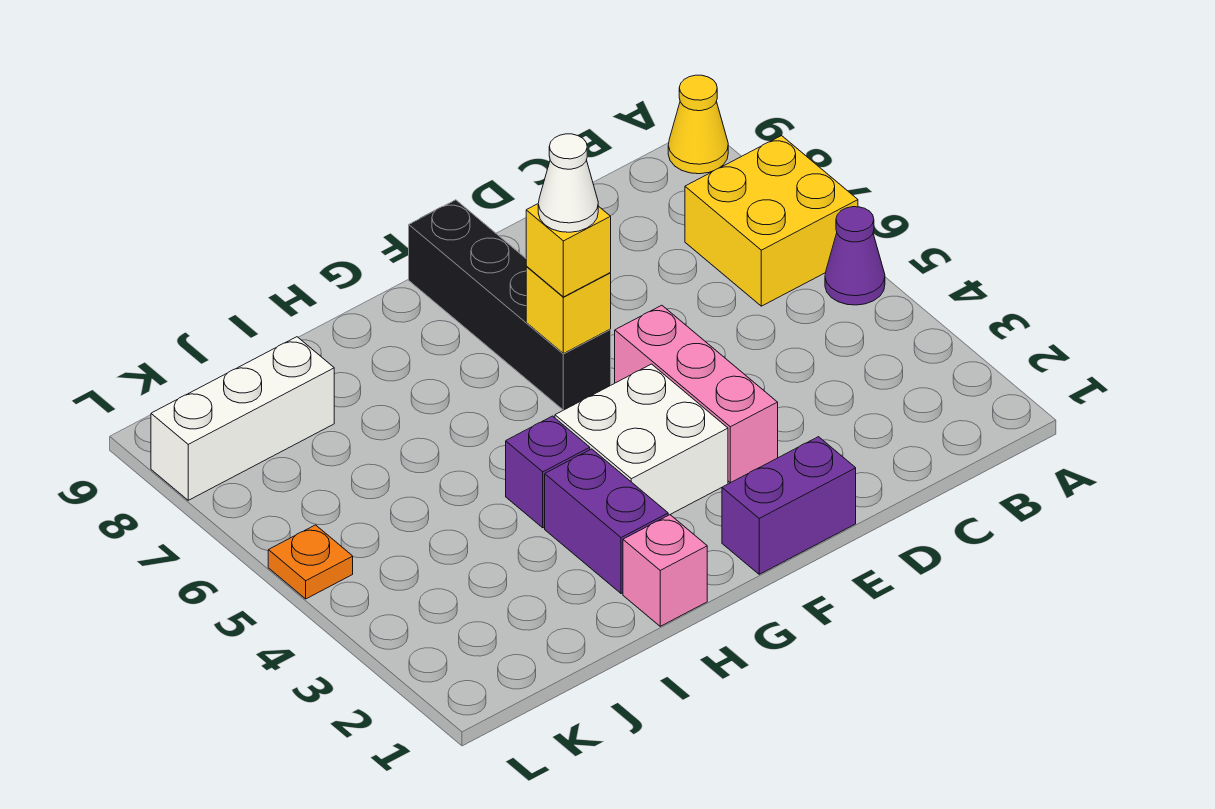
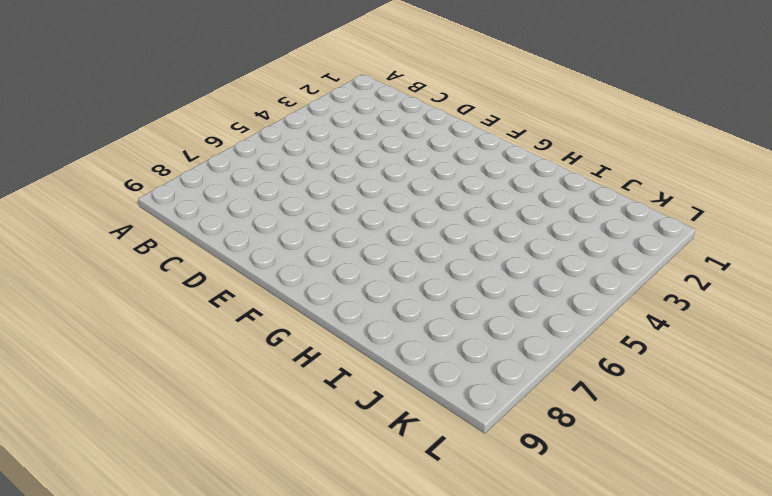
none -> purple cone A5 level 1
none -> yellow brick A6:B7 level 1
none -> yellow cone A9 level 1

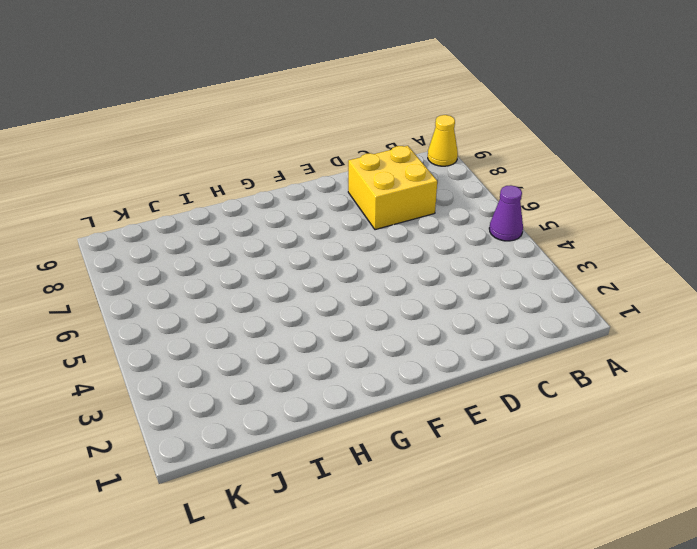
yellow brick C7:D8 level 1 -> yellow brick A6:B7 level 1
none -> purple brick E1:F1 level 1
none -> pink brick E3:E5 level 1
none -> white brick F3:G4 level 1

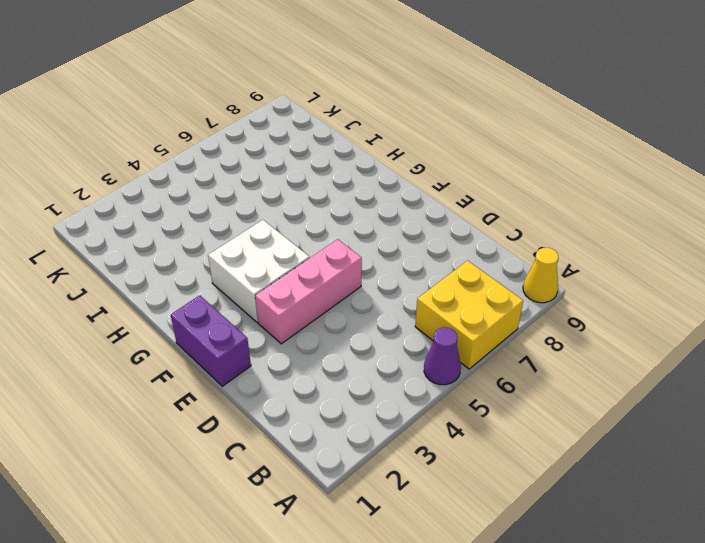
none -> black brick F6:F9 level 1
none -> pink brick H1 level 1
none -> purple brick H2:H3 level 1

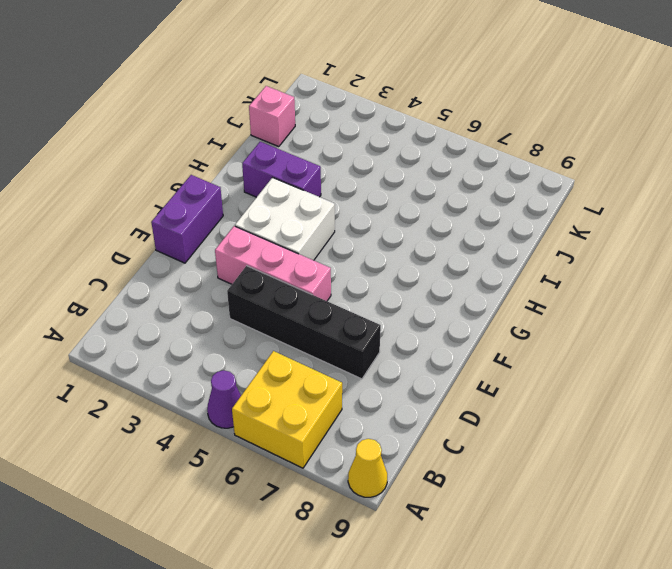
black brick D4:D7 level 1 -> black brick F6:F9 level 1
pink brick J1 level 1 -> pink brick H1 level 1
none -> purple brick H4 level 1
none -> white brick J8:L8 level 1
none -> orange plate L5 level 1

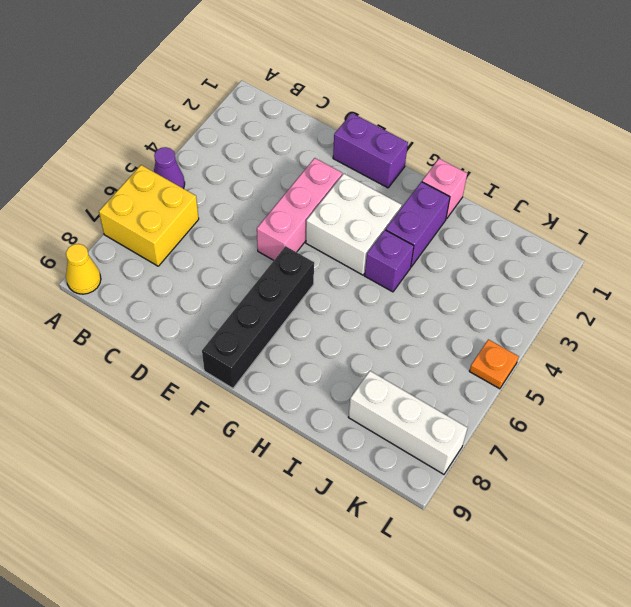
none -> yellow brick F6 level 2
none -> yellow brick F6 level 3
none -> white cone F6 level 4

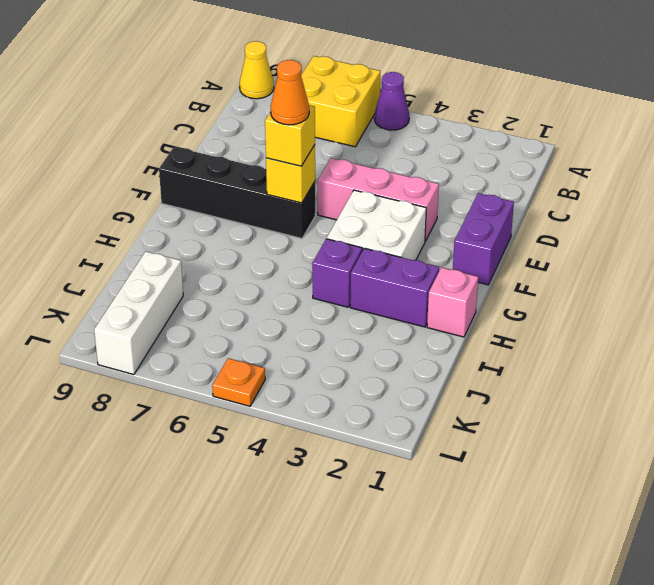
orange cone F6 level 4 -> white cone F6 level 4

